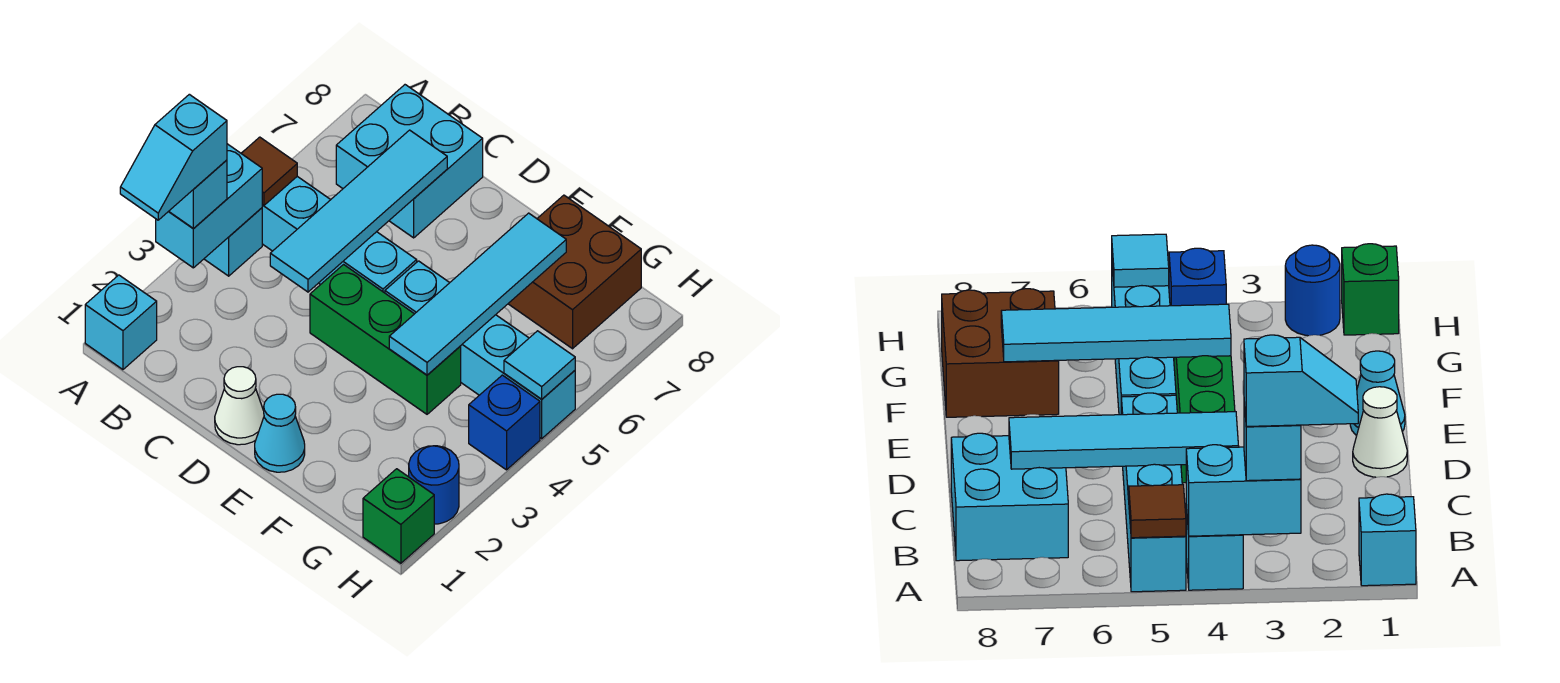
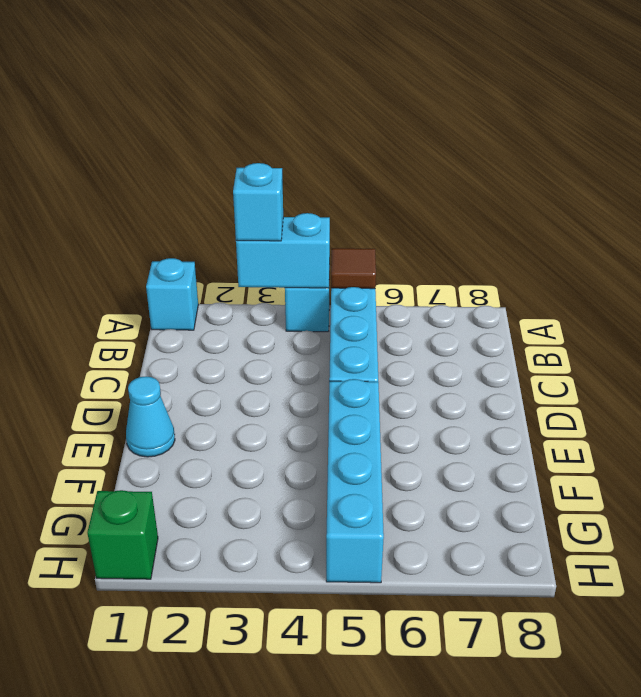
none -> cyan brick B7:C8 level 1
none -> white cone D1 level 1
none -> green brick D4:F4 level 1

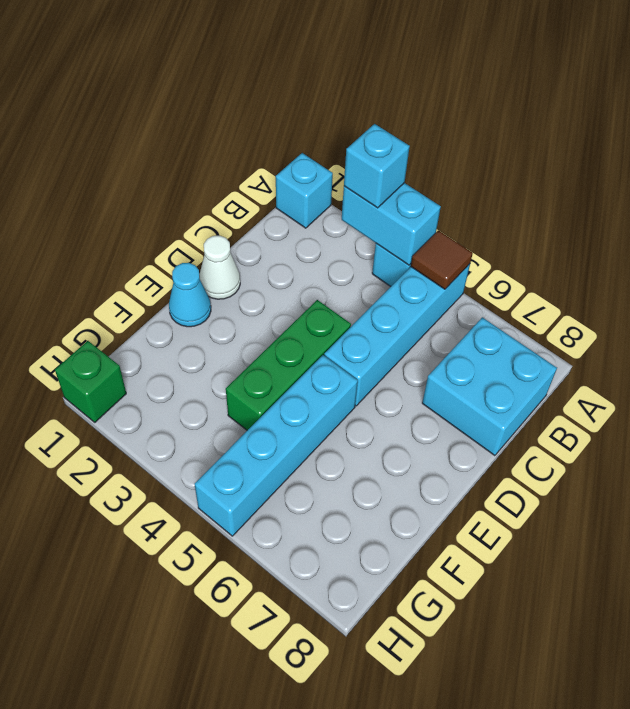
none -> brown brick F7:G8 level 1
none -> blue round brick H2 level 1
none -> blue brick H4 level 1

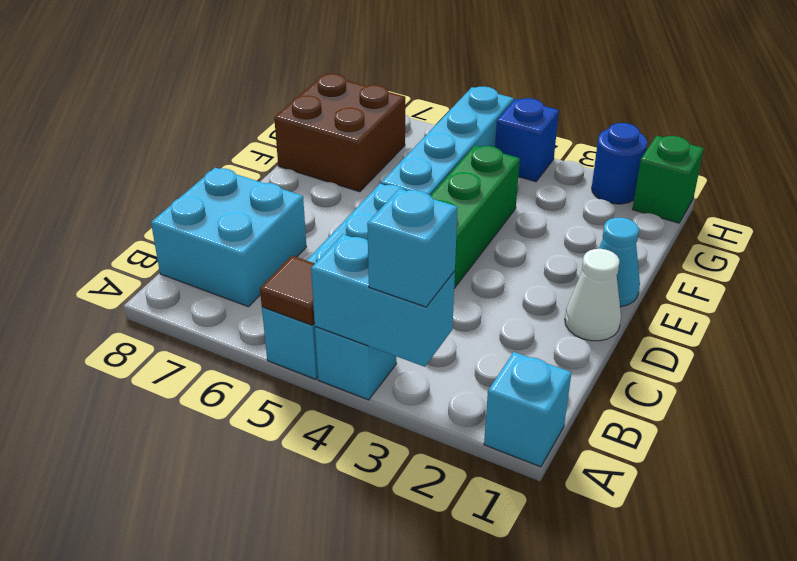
none -> cyan tile C4:C7 level 2
none -> cyan tile F4:F7 level 2
none -> cyan tile H5 level 2

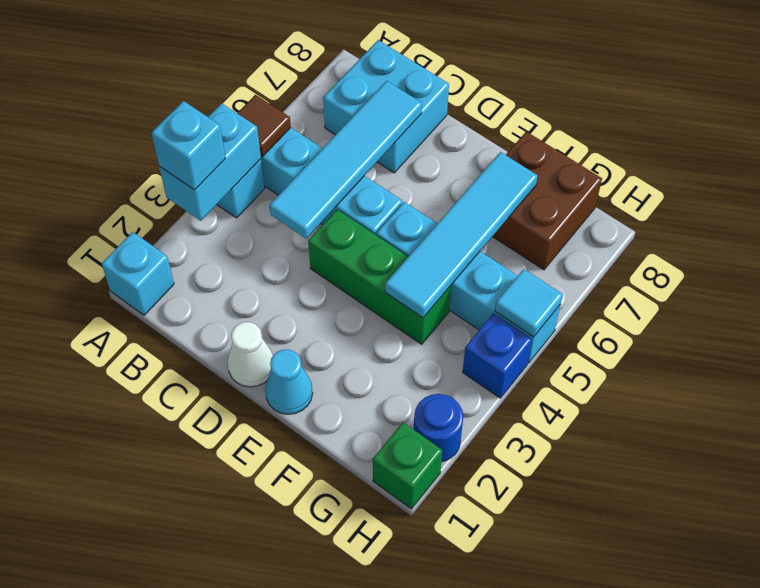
none -> cyan slope A2:A3 level 4 top 3

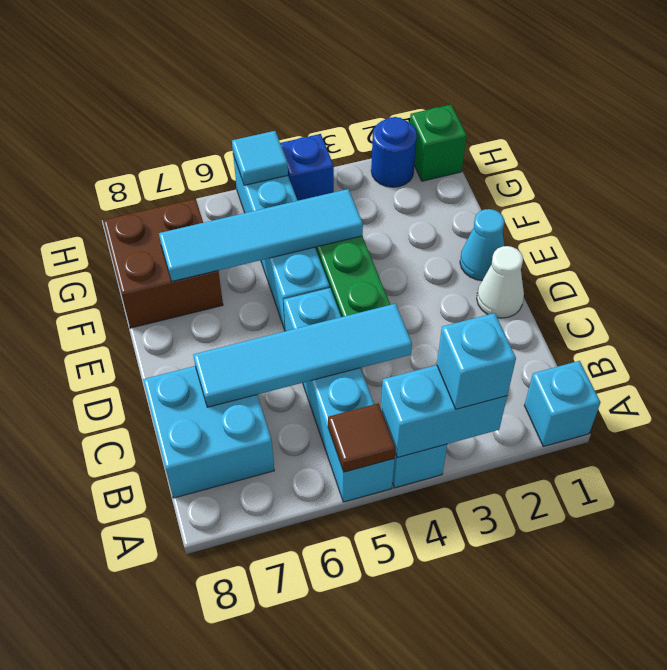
none -> cyan slope A2:A3 level 4 top 3

